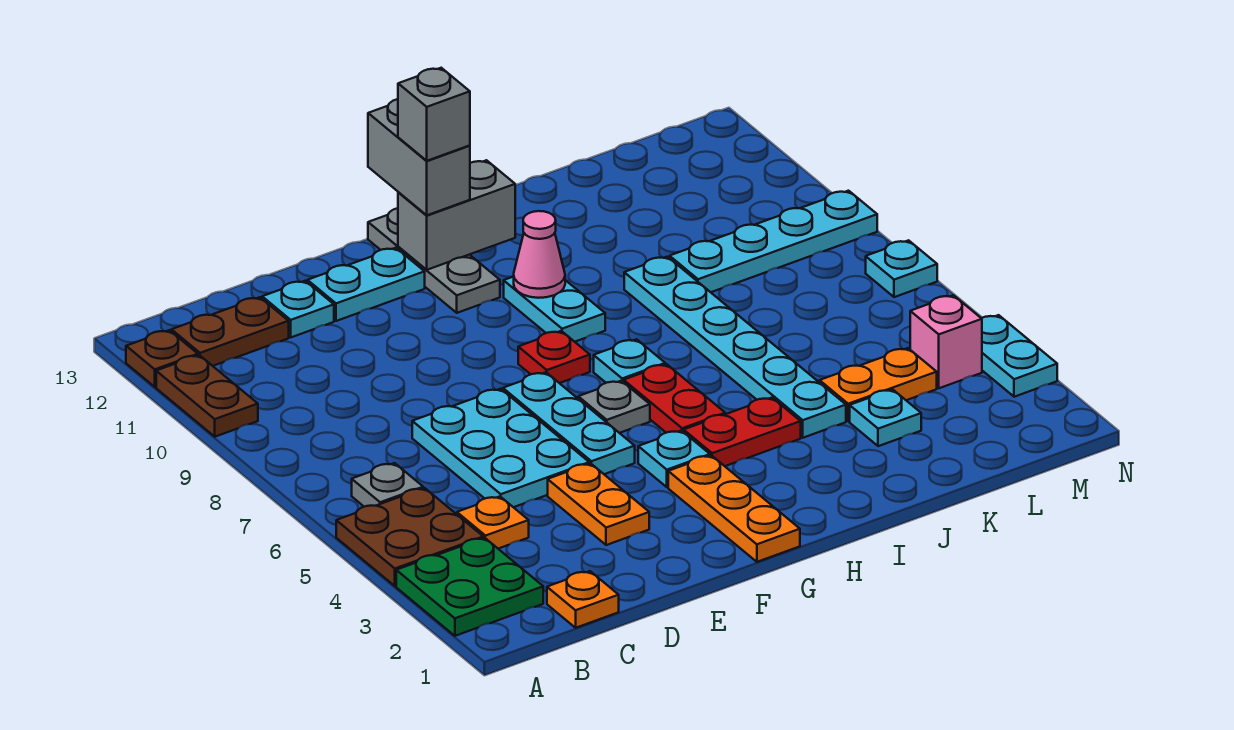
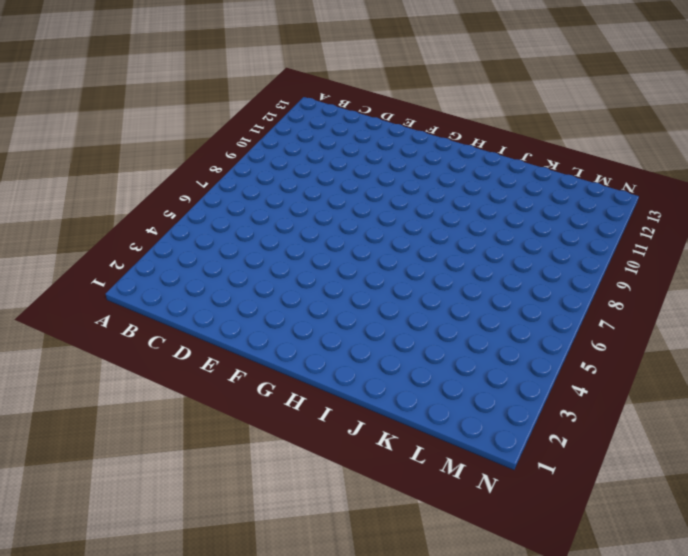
none -> green plate A2:B3 level 1
none -> brown plate A4:B5 level 1
none -> brown plate A10:A11 level 1
none -> brown plate A12 level 1

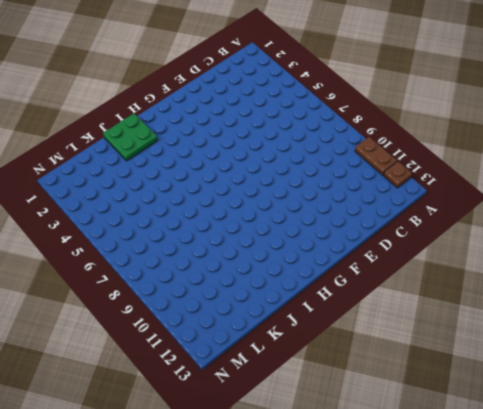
green plate I1:J2 level 1 -> green plate A2:B3 level 1
none -> brown plate A4:B5 level 1
none -> grey plate B6 level 1
none -> brown plate B12:C12 level 1
none -> orange plate C1 level 1

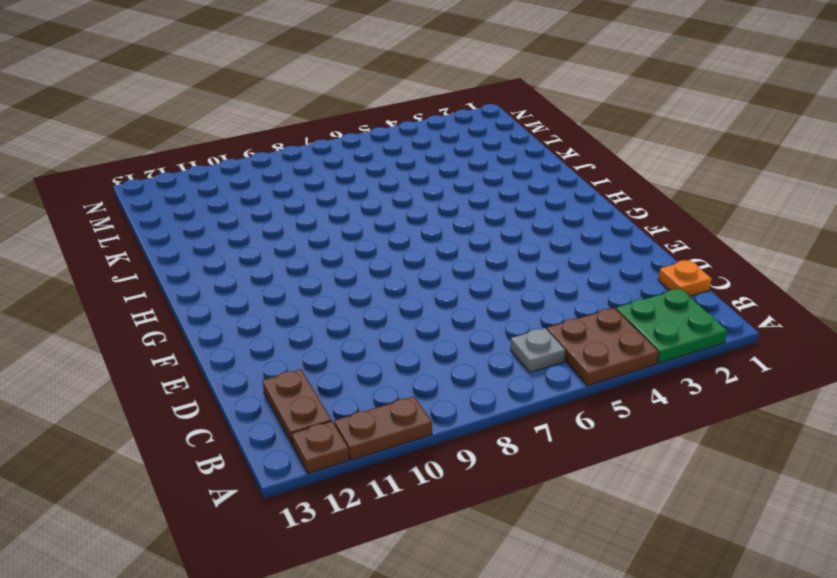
none -> orange plate C4 level 1
none -> cyan plate D5:E7 level 1
none -> cyan plate D12 level 1
none -> orange plate E3:E4 level 1

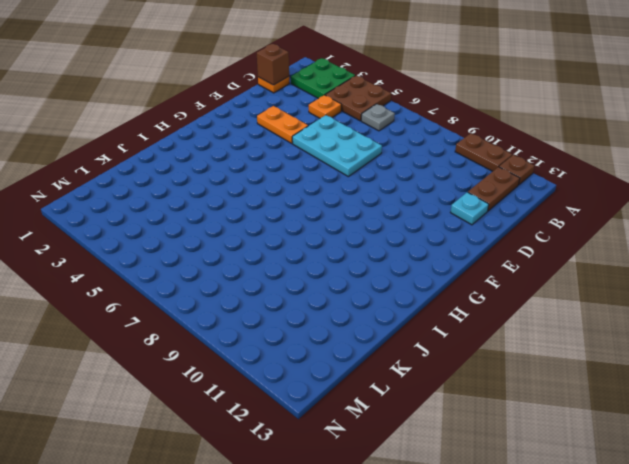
brown brick C1 level 2 -> none
none -> cyan plate E12:F12 level 1
none -> cyan plate F5:F7 level 1
none -> orange plate G1:G3 level 1
none -> cyan plate G4 level 1

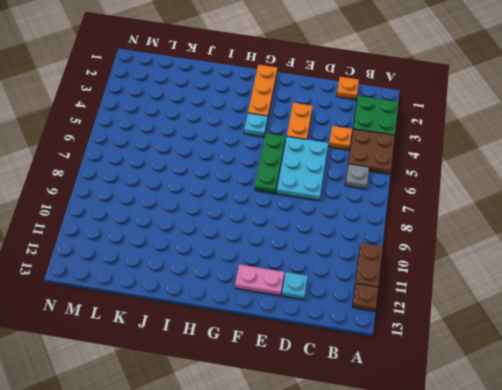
pink plate E12:F12 level 1 -> cyan plate E12:F12 level 1
green plate F5:F7 level 1 -> cyan plate F5:F7 level 1
none -> brown plate B12:C12 level 1
none -> grey plate G6 level 1
none -> red plate G8 level 1
none -> grey plate G11:G13 level 1

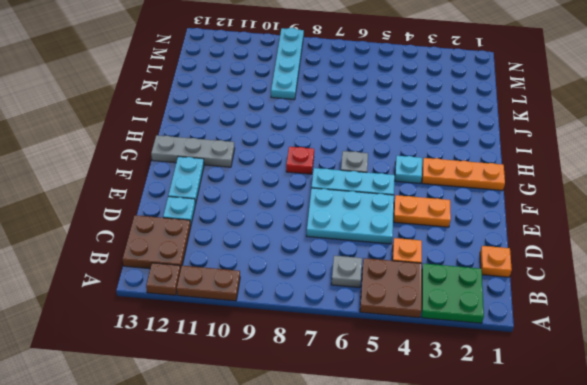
brown plate B12:C13 level 1 -> brown plate B12:C12 level 1
none -> red plate H4:I4 level 1
none -> red plate H5:H6 level 1
none -> cyan plate H7 level 1
none -> cyan plate H9:H10 level 1

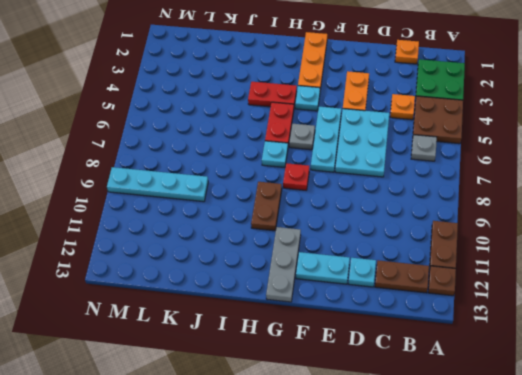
brown plate H9:H10 level 1 -> cyan plate H9:H10 level 1
none -> cyan plate J4:J9 level 1
none -> cyan plate K3 level 1
none -> orange plate K4:L4 level 1
none -> pink brick M4 level 1

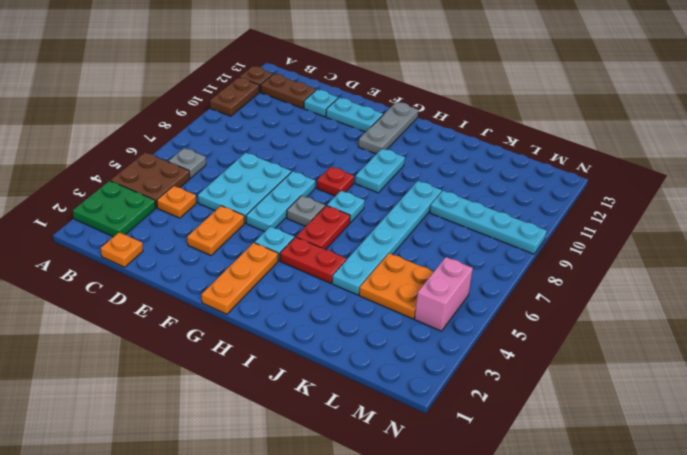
orange plate K4:L5 level 1 -> orange plate K4:L4 level 1
pink brick M4:M5 level 1 -> pink brick M4 level 1
none -> cyan plate K3 level 1
none -> cyan plate N3:N4 level 1
none -> cyan plate N7 level 1
none -> grey brick G12:H12 level 2

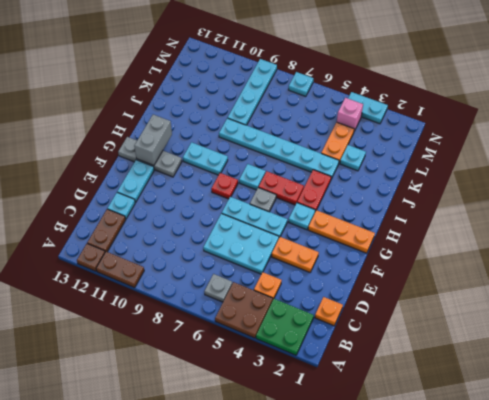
none -> pink cone H10 level 2
none -> grey brick G12:G13 level 3
none -> grey brick G12 level 4

